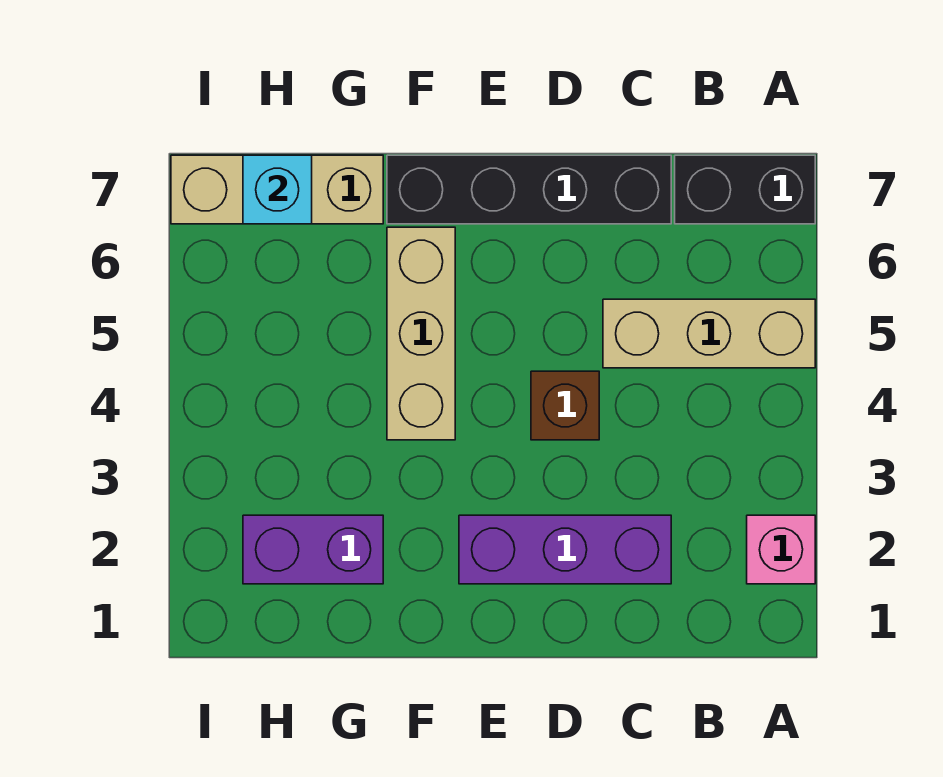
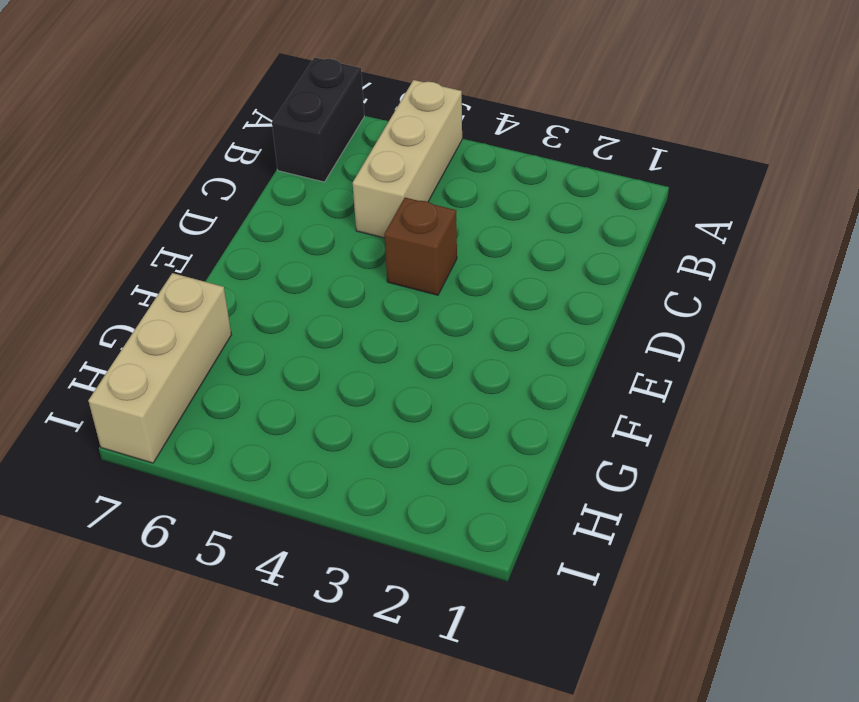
none -> pink brick A2 level 1
none -> purple brick C2:E2 level 1

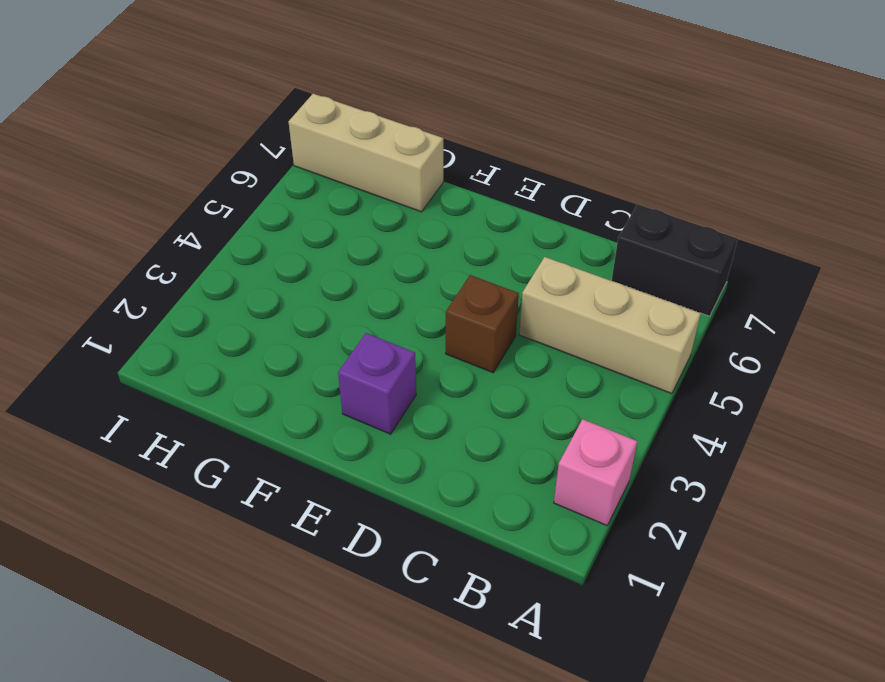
purple brick E2 level 1 -> purple brick C2:E2 level 1
none -> black brick C7:F7 level 1
none -> tan brick F4:F6 level 1

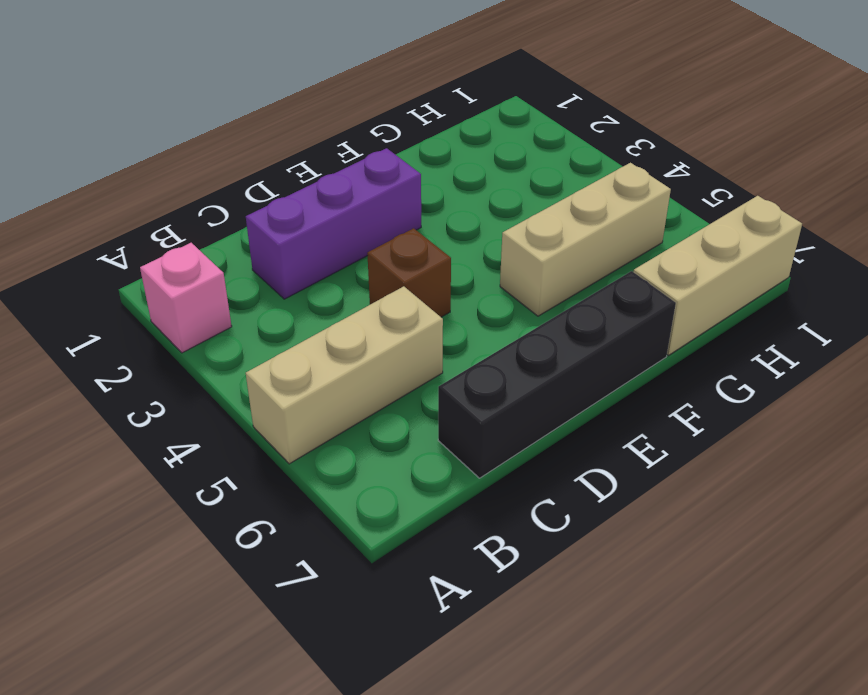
tan brick F5:H5 level 1 -> tan brick F4:F6 level 1
none -> black brick A7:B7 level 1
none -> purple brick G2:H2 level 1

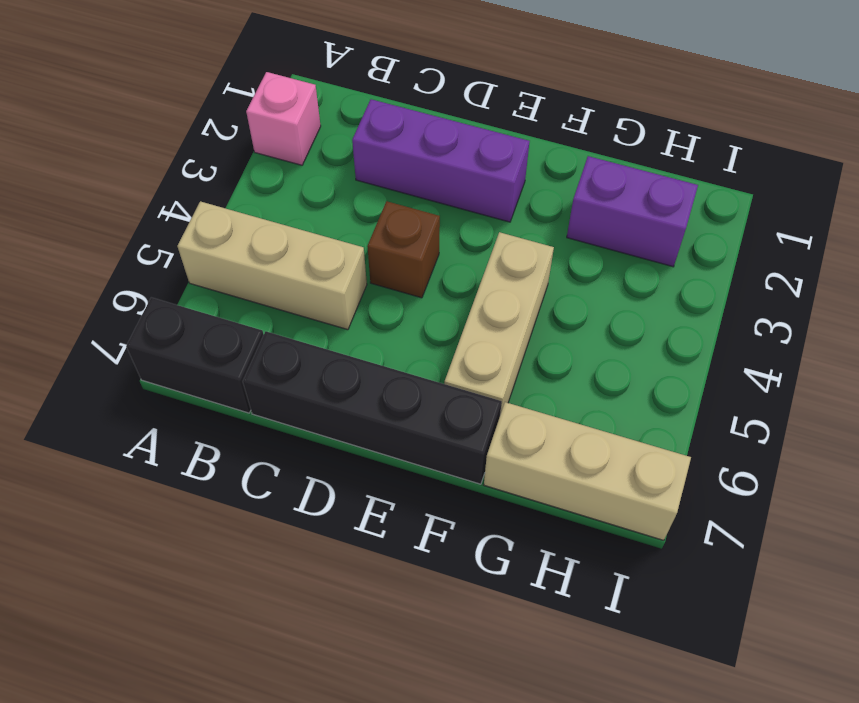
none -> cyan brick H7 level 2

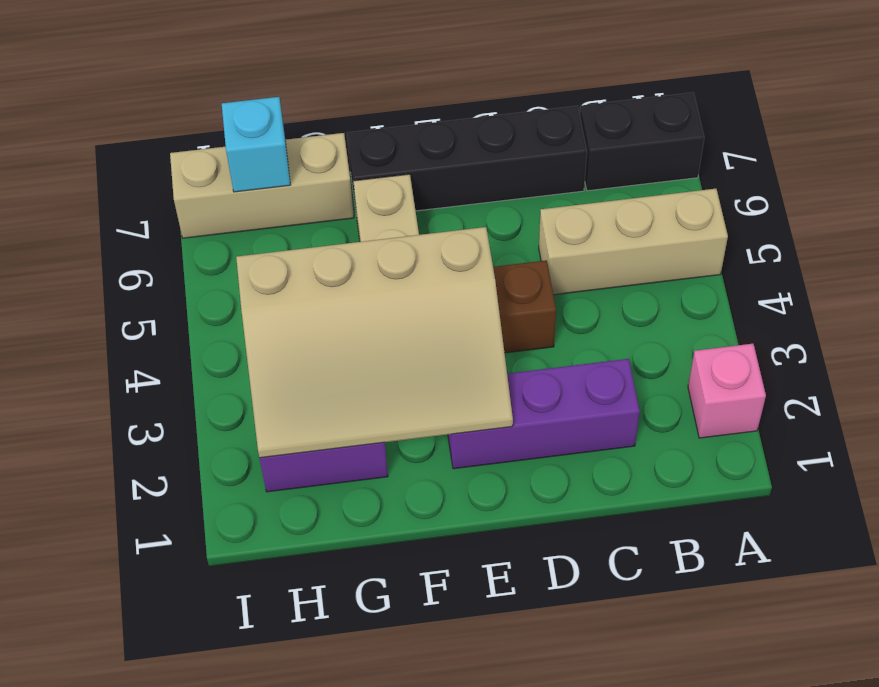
tan slope E2:H4 level 2 top 4 -> none

